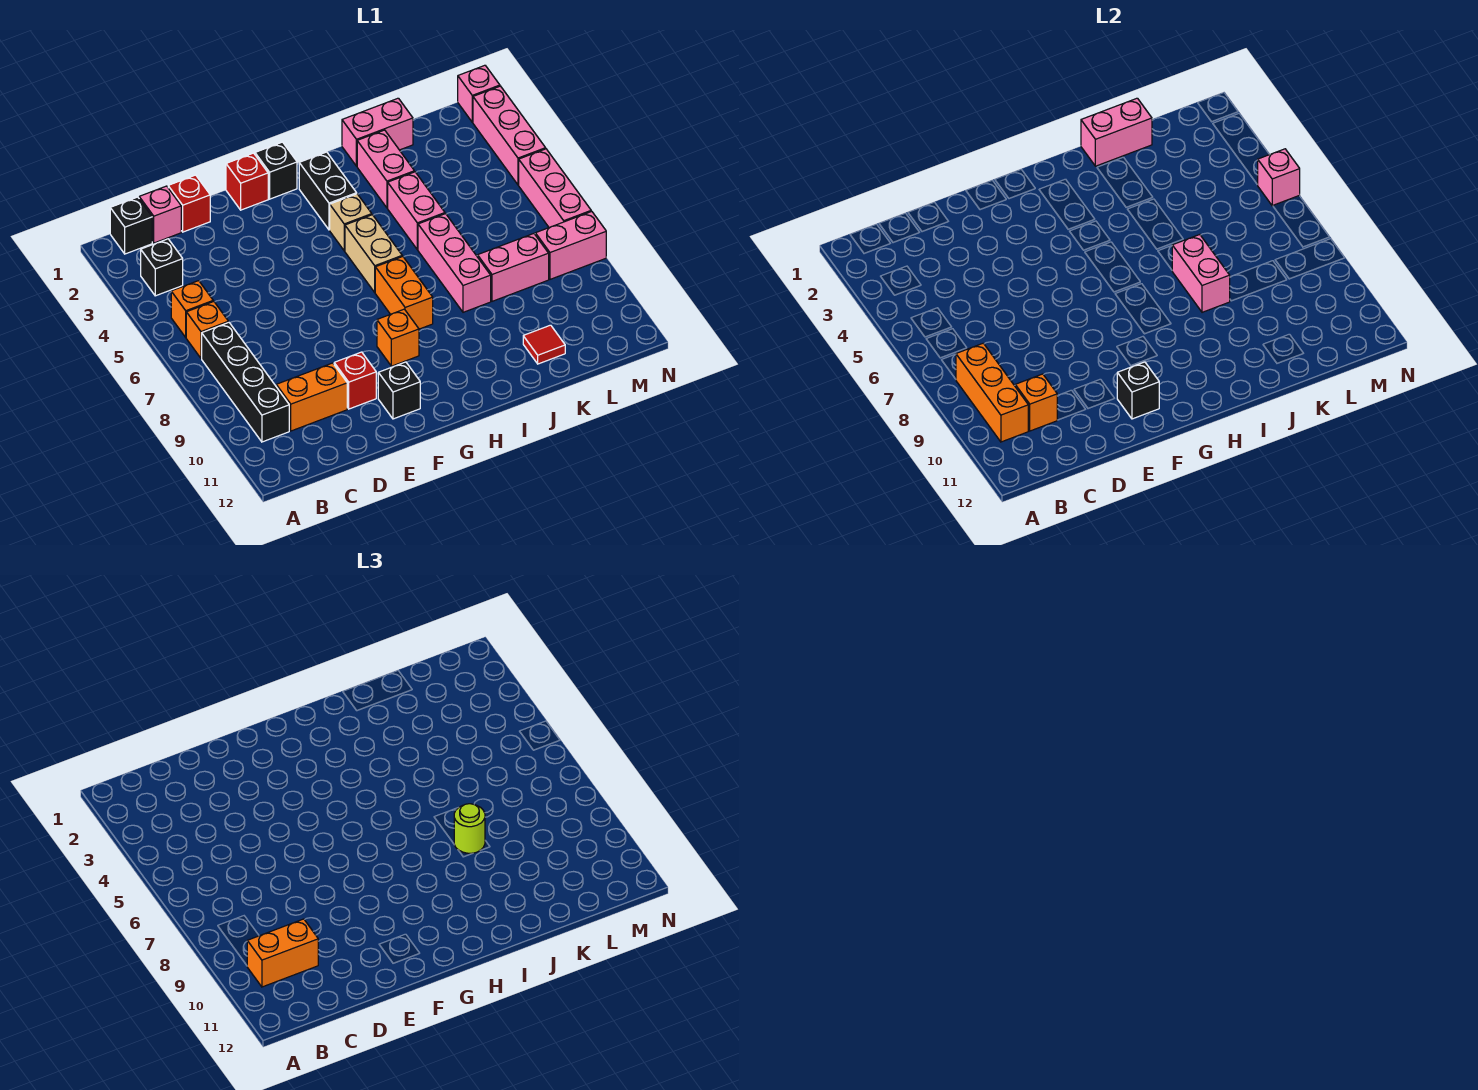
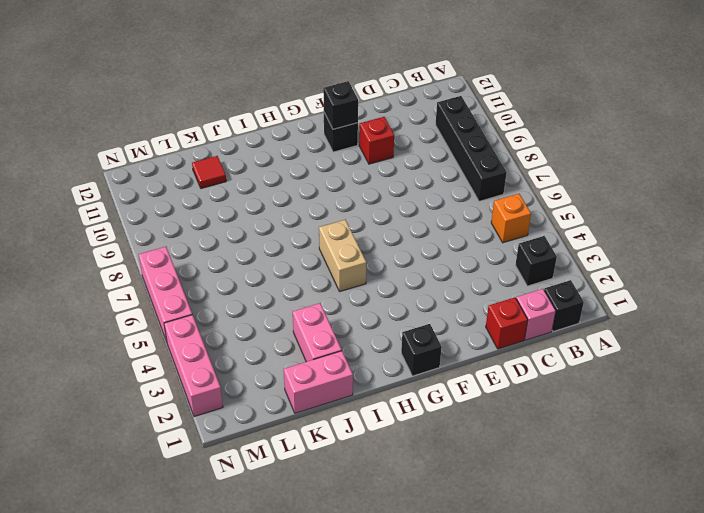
none -> orange brick B6 level 1
none -> orange brick C10:D10 level 1
none -> red brick F1 level 1
none -> orange brick G9 level 1

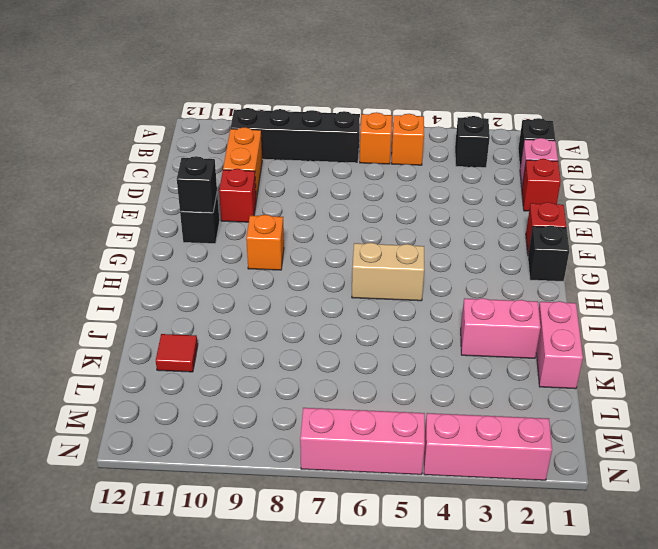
none -> black brick H2:H3 level 1
none -> tan brick H4 level 1
none -> orange brick H7:H8 level 1
none -> pink brick J4:J5 level 1

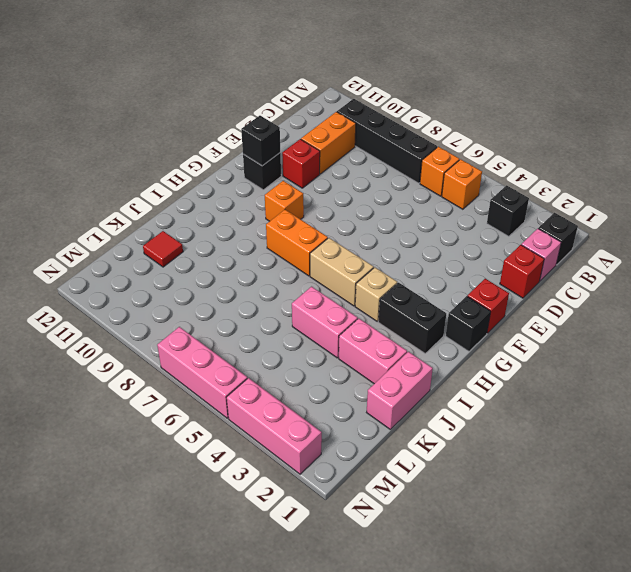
none -> pink brick J6:J8 level 1
none -> pink brick K8:L8 level 1
none -> pink brick M8:N8 level 1
none -> pink brick N1 level 1

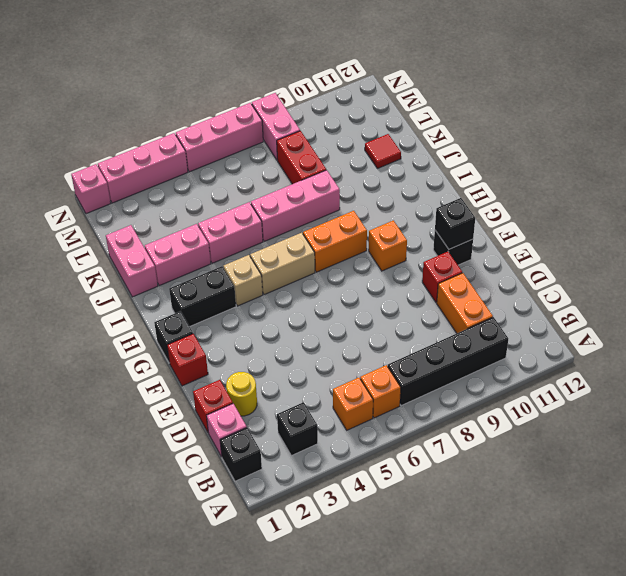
yellow round brick D2 level 1 -> none
red brick K8:L8 level 1 -> pink brick K8:L8 level 1
none -> orange brick B8:B10 level 2
none -> orange brick C10 level 2
none -> pink brick J1:K1 level 2
none -> pink brick J7:J8 level 2

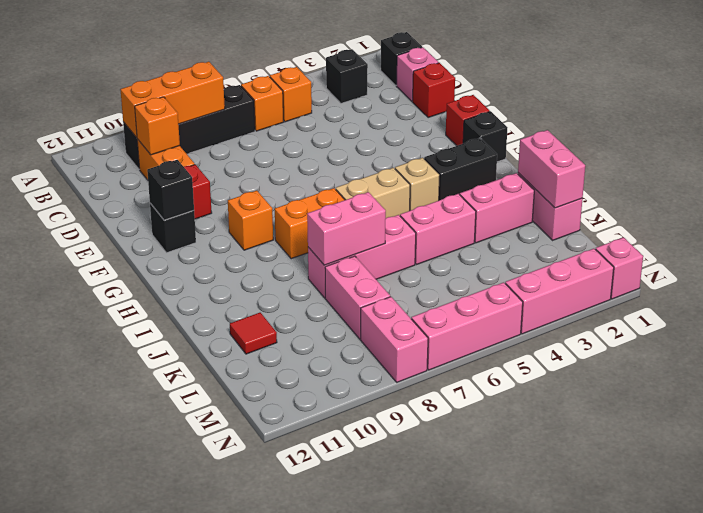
none -> pink brick N5 level 2
none -> orange brick B10:C10 level 3
none -> lime round brick J8 level 3

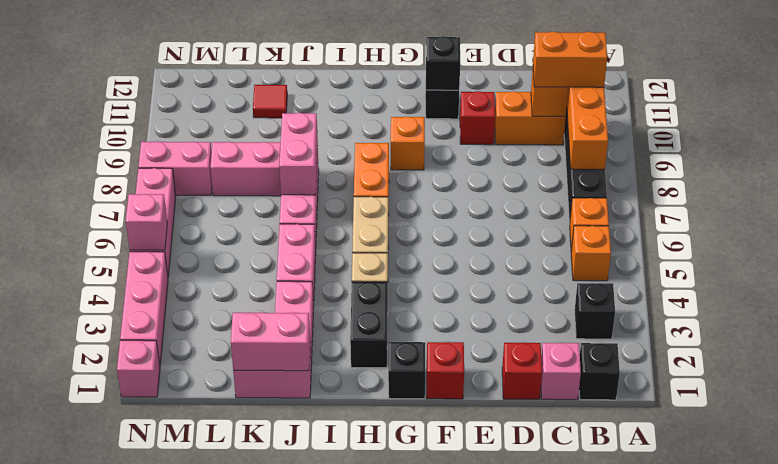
none -> lime round brick J8 level 3

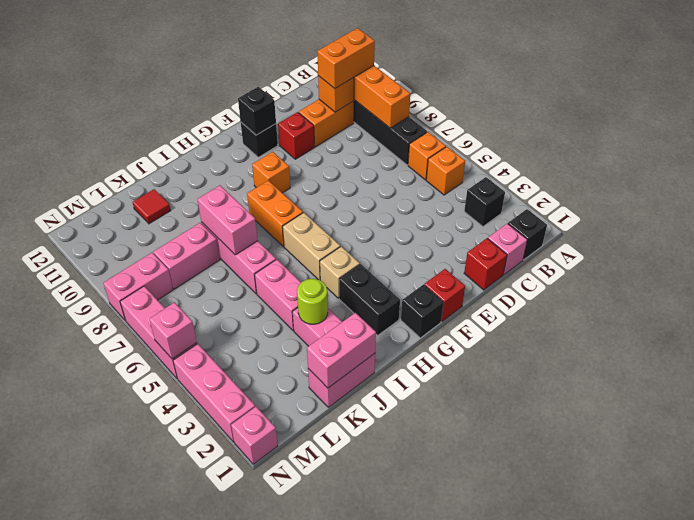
lime round brick J3 level 2 -> lime round brick J8 level 3

